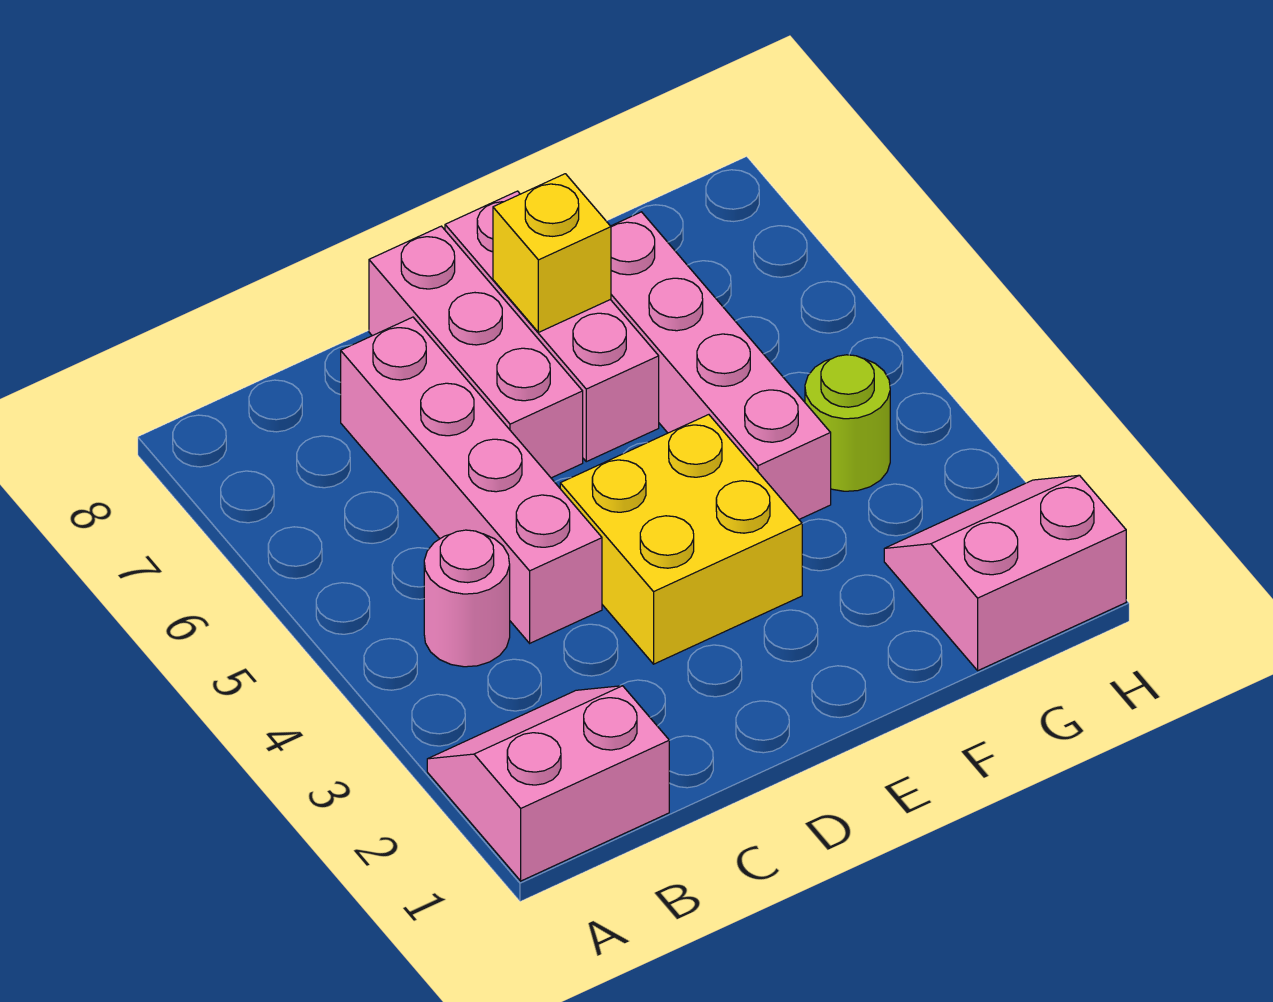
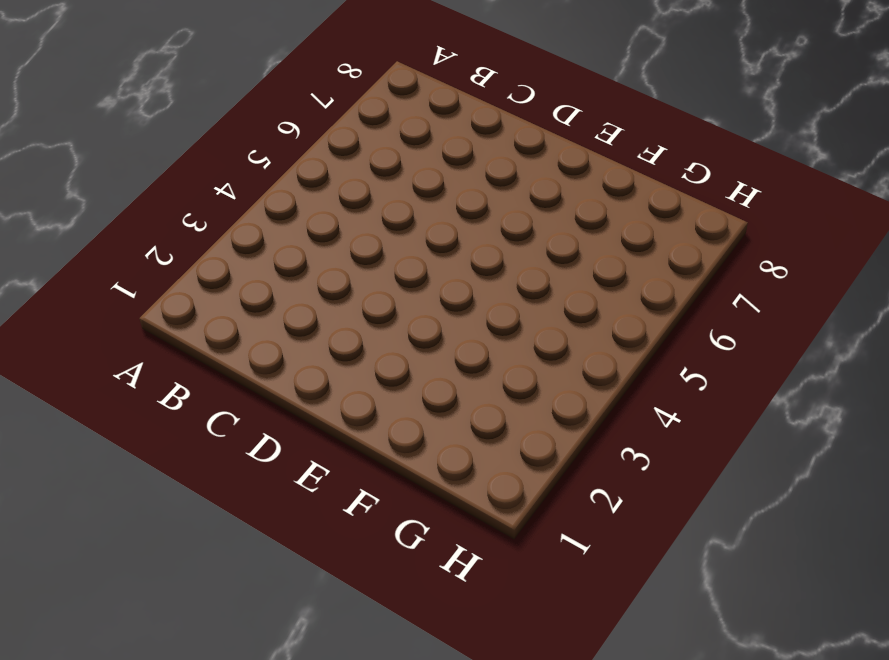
none -> pink slope A1:B2 level 1 top 1
none -> pink round brick B4 level 1

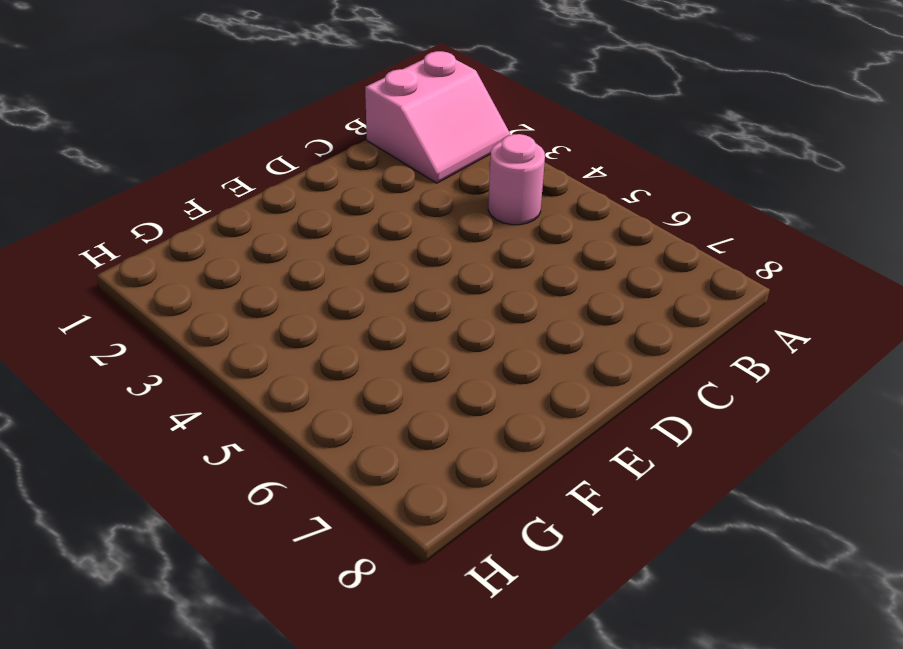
none -> pink brick C4:C7 level 1
none -> yellow brick D3:E4 level 1

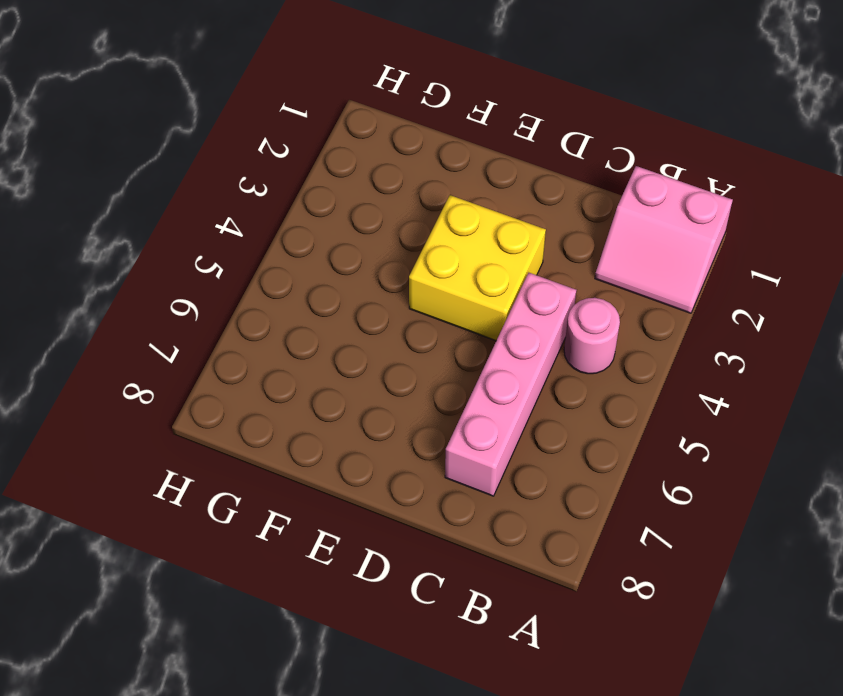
none -> pink brick D6:D8 level 1
none -> pink brick E6:E8 level 1

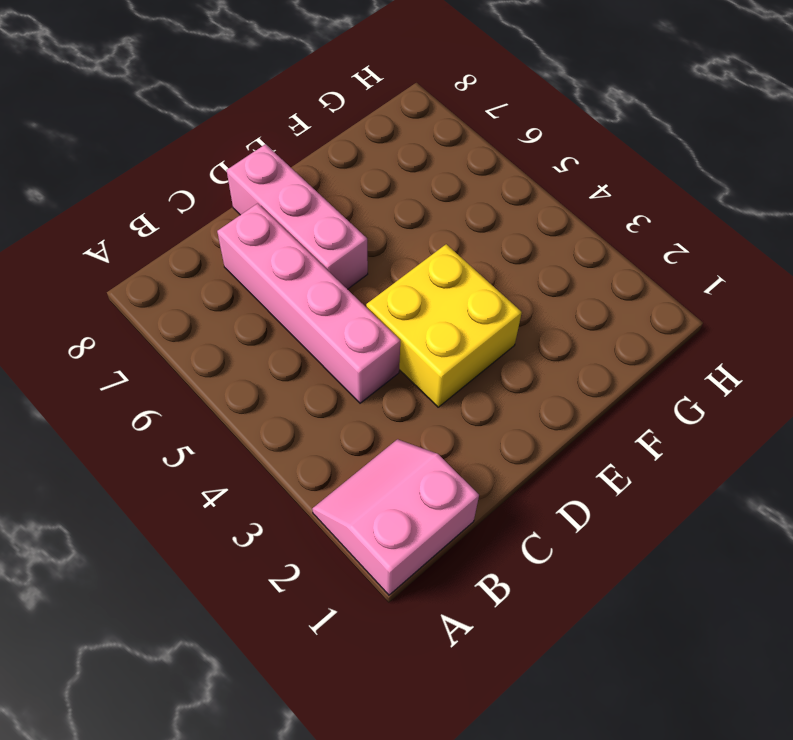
none -> pink round brick B4 level 1
none -> pink brick E6:E8 level 1

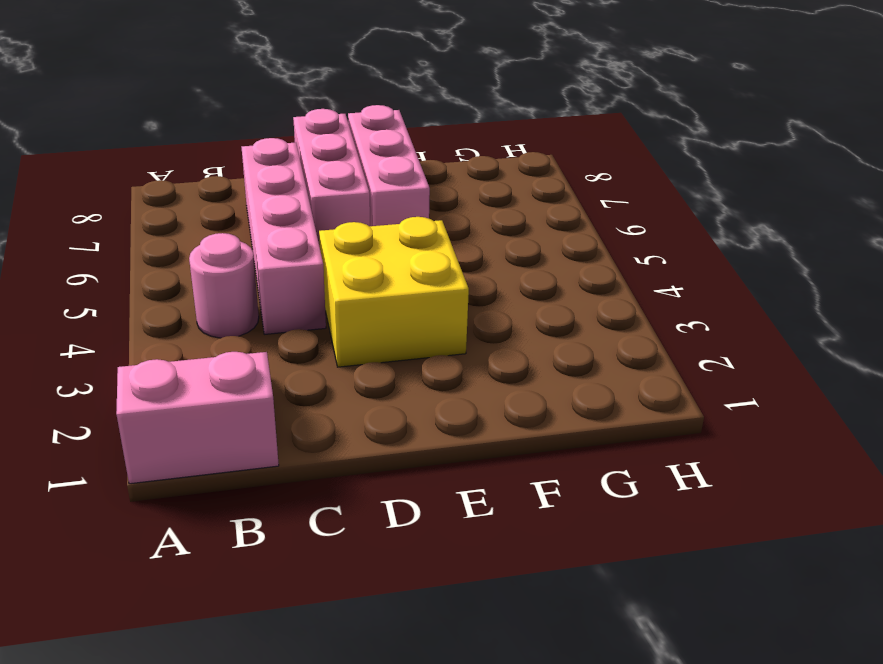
none -> pink brick F4:F7 level 1
none -> pink slope G1:H2 level 1 top 1

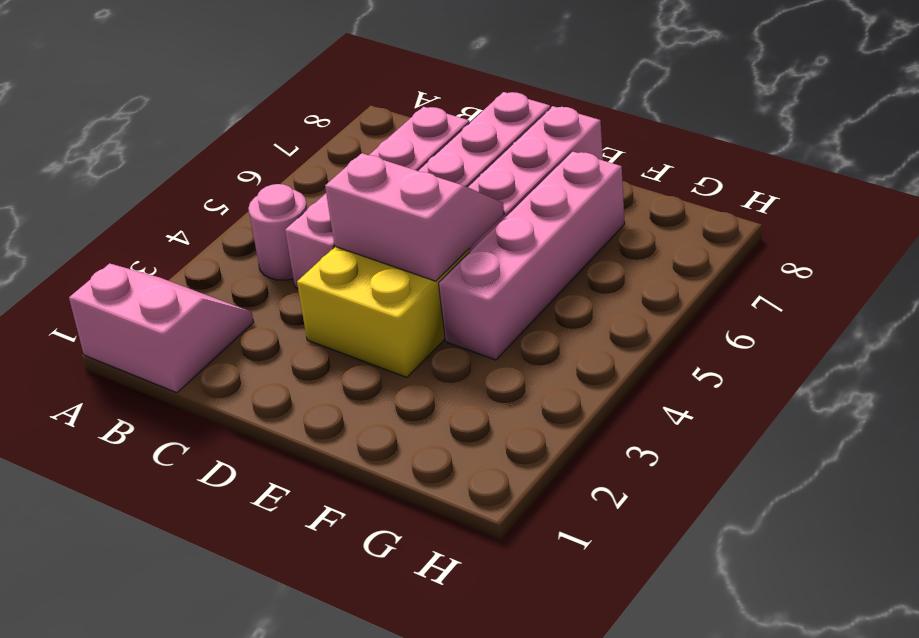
pink slope D4:E5 level 2 top 4 -> pink slope G1:H2 level 1 top 1
none -> lime round brick G4 level 1
none -> yellow brick E7 level 2

